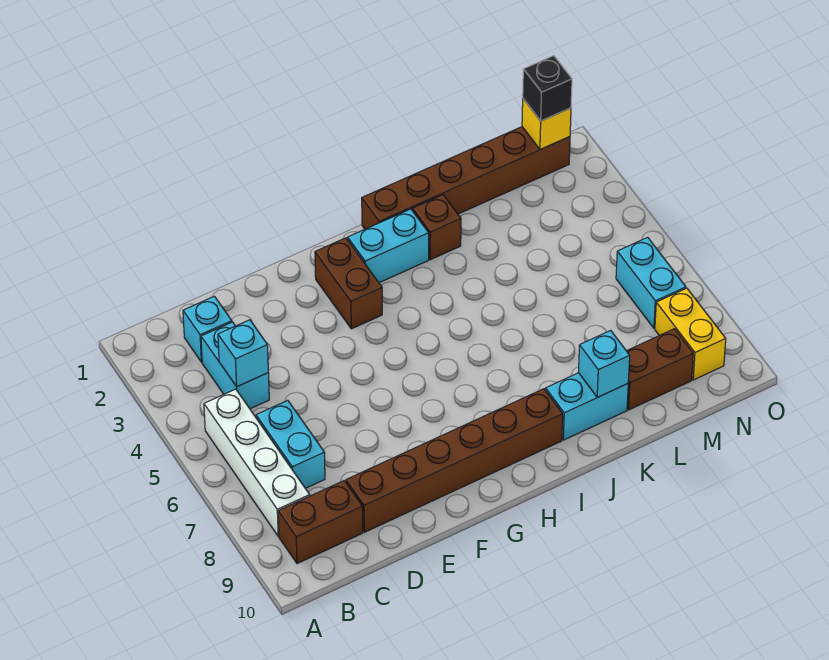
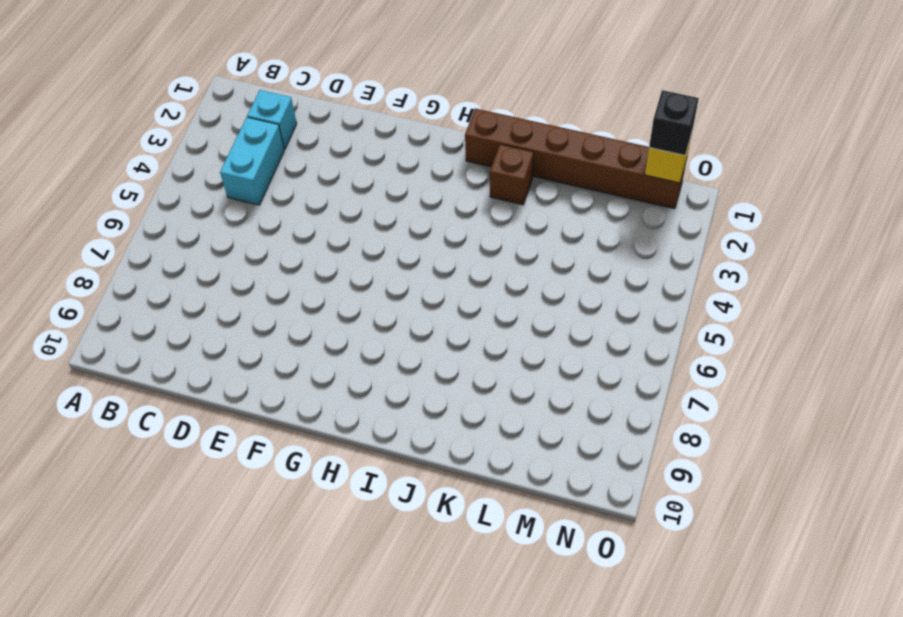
none -> white brick B5:B8 level 1
none -> brown brick B9:C9 level 1
none -> cyan brick C6:C7 level 1

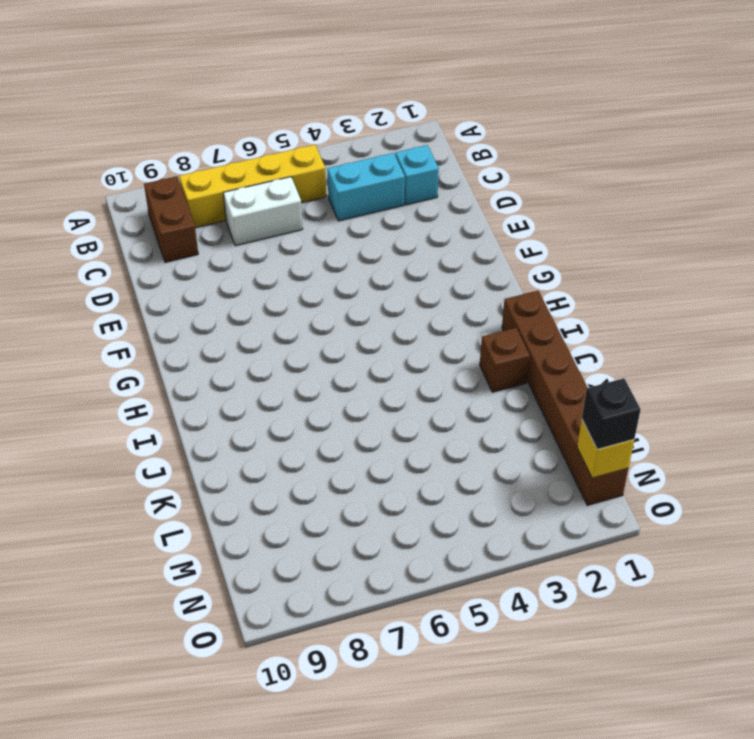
yellow brick B5:B8 level 1 -> white brick B5:B8 level 1
white brick C6:C7 level 1 -> cyan brick C6:C7 level 1
none -> brown brick D9:I9 level 1
none -> brown brick G2:G3 level 1
none -> cyan brick H2:I2 level 1

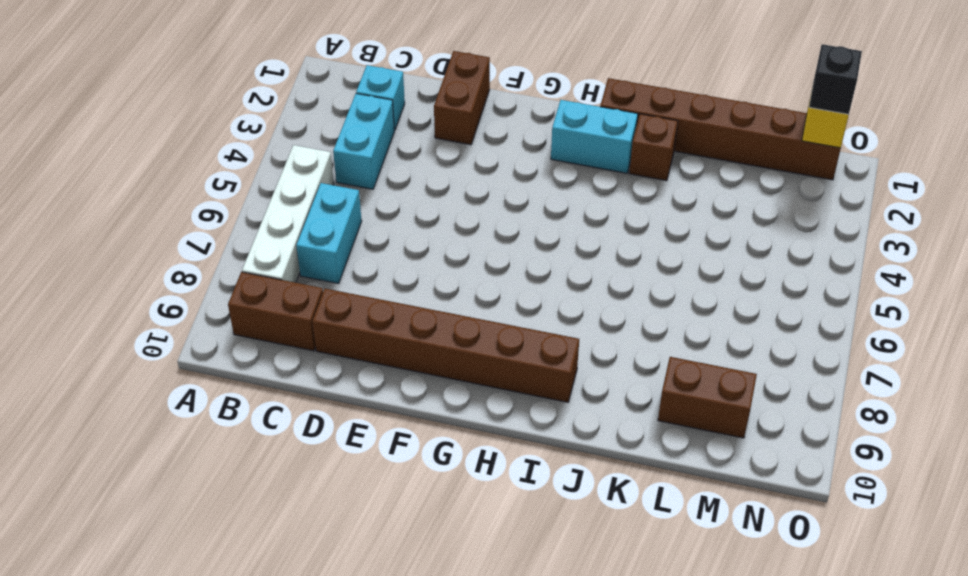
brown brick E1:E2 level 1 -> brown brick G2:G3 level 1
none -> cyan brick J9:K9 level 1
none -> cyan brick N6:N7 level 1
none -> yellow brick N8:N9 level 1

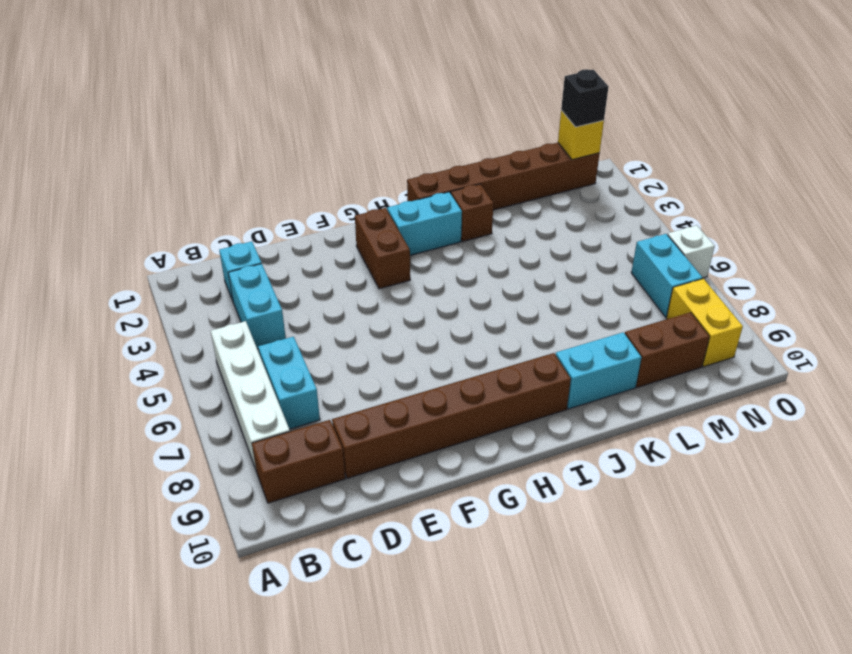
white brick O6 level 1 -> none
none -> cyan brick C4 level 2
none -> cyan brick K9 level 2

